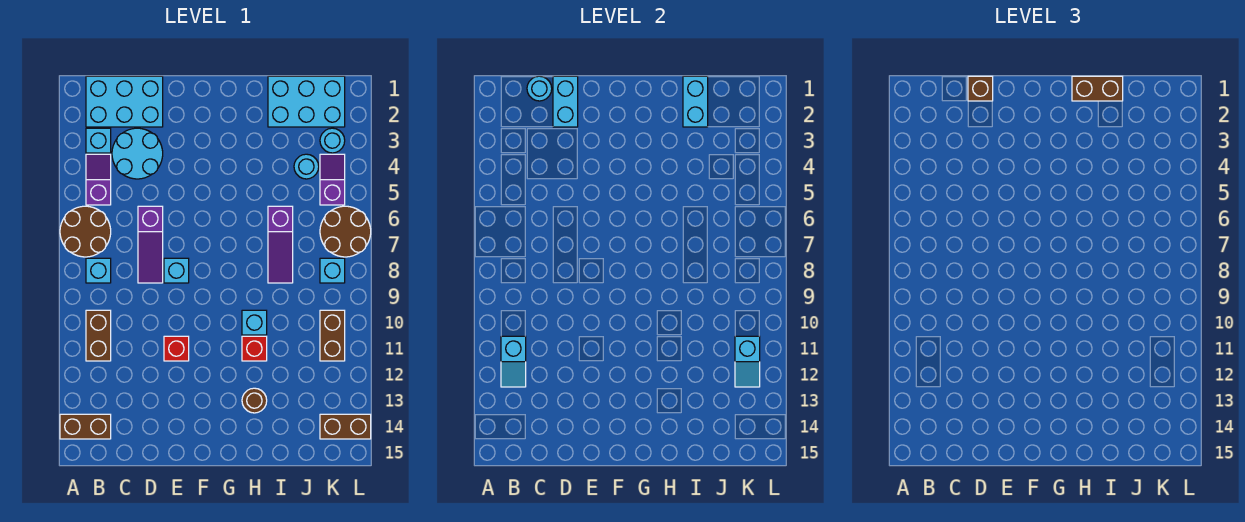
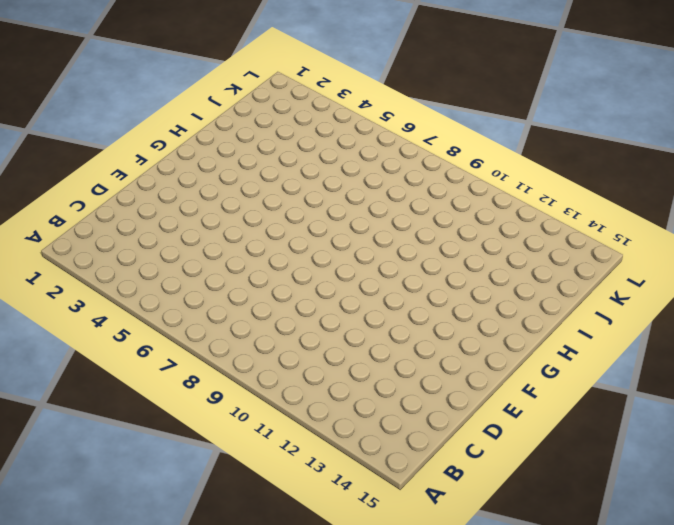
none -> brown round brick A6:B7 level 1
none -> brown brick A14:B14 level 1
none -> cyan brick B1:D2 level 1
none -> cyan brick B3 level 1

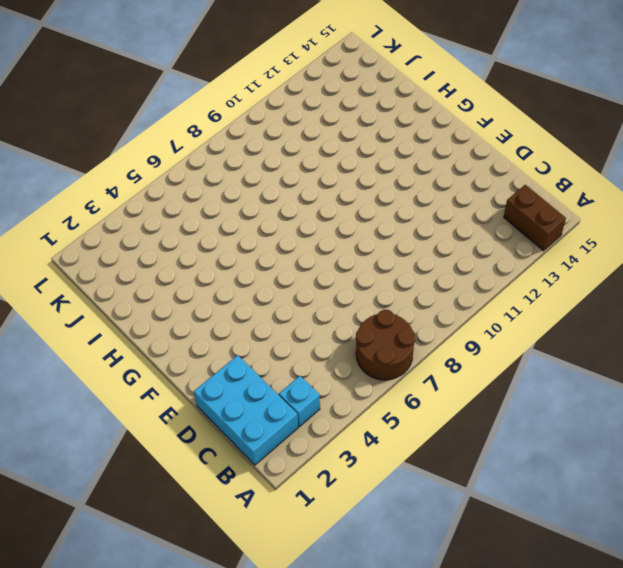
none -> purple slope B4:B5 level 1 top 5
none -> cyan brick B8 level 1
none -> brown brick B10:B11 level 1
none -> cyan round brick C3:D4 level 1

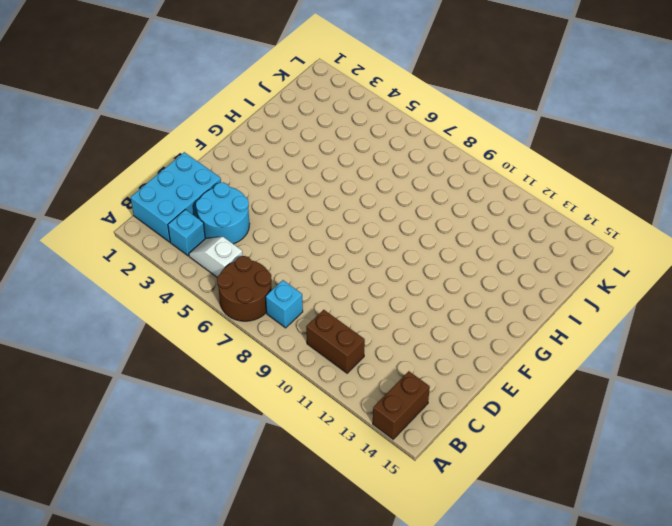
white slope B4:B5 level 1 top 5 -> purple slope B4:B5 level 1 top 5
none -> purple slope D6:D8 level 1 top 6
none -> cyan brick E8 level 1
none -> red brick E11 level 1
none -> cyan brick H10 level 1

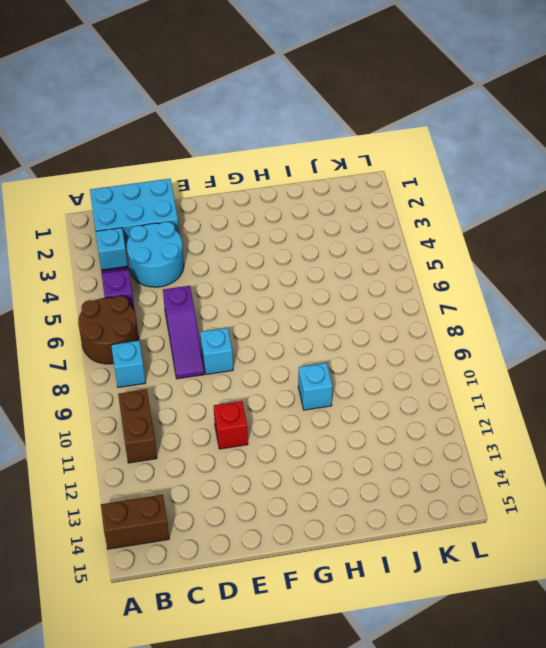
none -> red brick H11 level 1
none -> brown round brick H13 level 1
none -> cyan brick I1:K2 level 1
none -> purple slope I6:I8 level 1 top 6

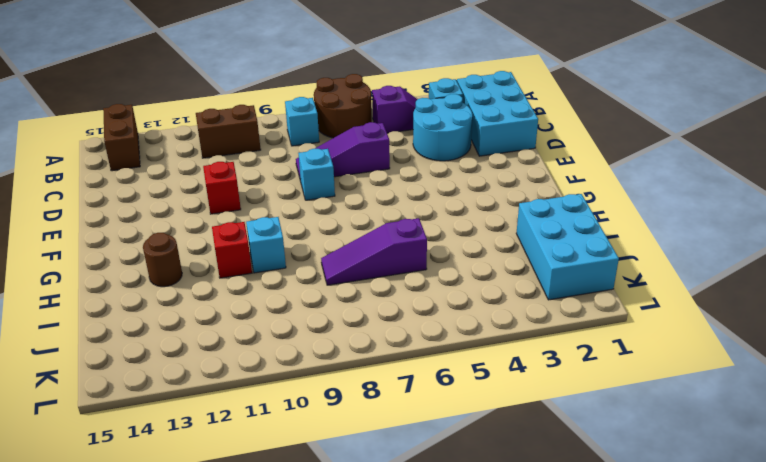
none -> cyan round brick J4 level 1
none -> cyan round brick K3 level 1
none -> purple slope K4:K5 level 1 top 5
none -> brown round brick K6:L7 level 1

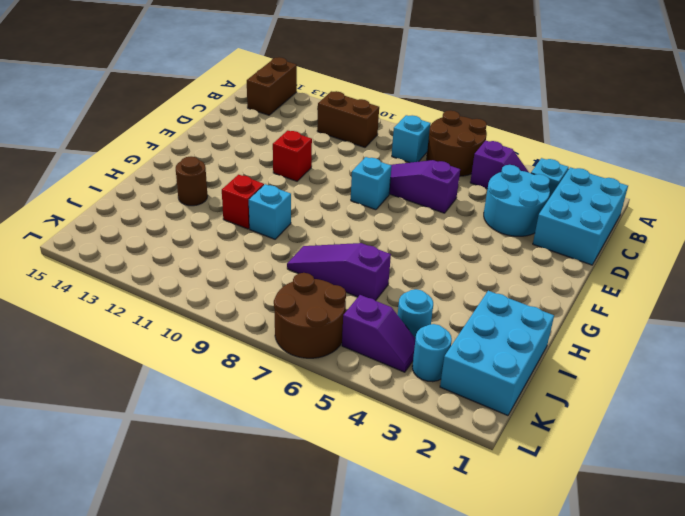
none -> cyan brick K8 level 1
none -> brown brick K10:K11 level 1
none -> brown brick K14:L14 level 1
none -> cyan slope B11:B12 level 2 top 11

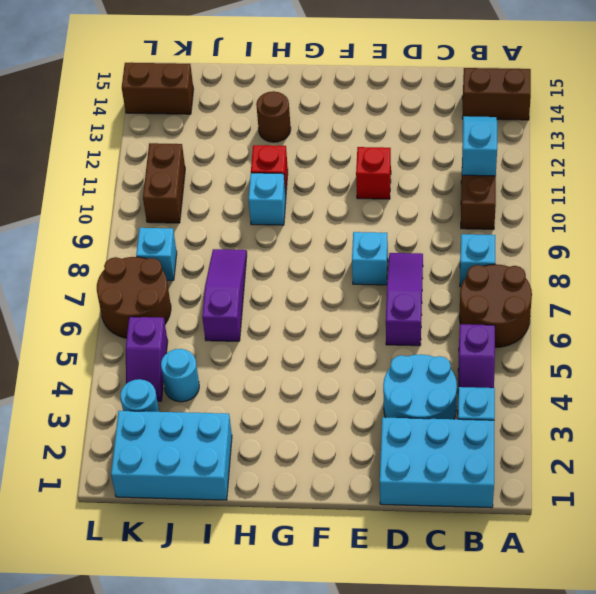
none -> cyan round brick C1 level 2
none -> cyan brick D1:D2 level 2
none -> cyan brick I1:I2 level 2
none -> cyan slope K11:K12 level 2 top 11

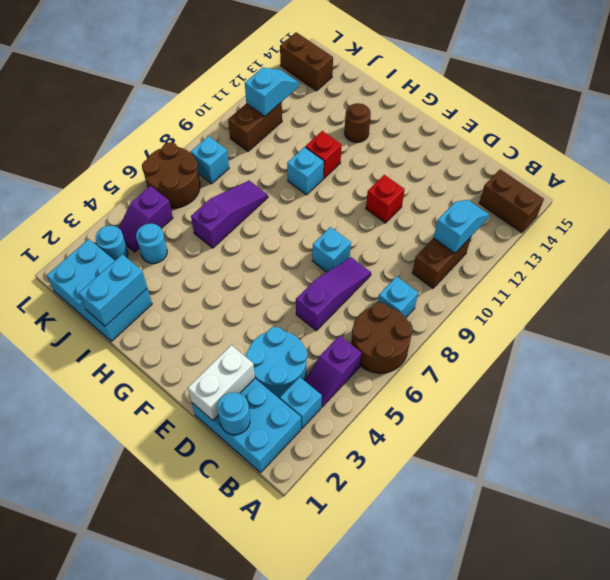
white brick D1:D2 level 2 -> cyan brick D1:D2 level 2
none -> brown brick D1 level 3
none -> brown brick H1:I1 level 3

